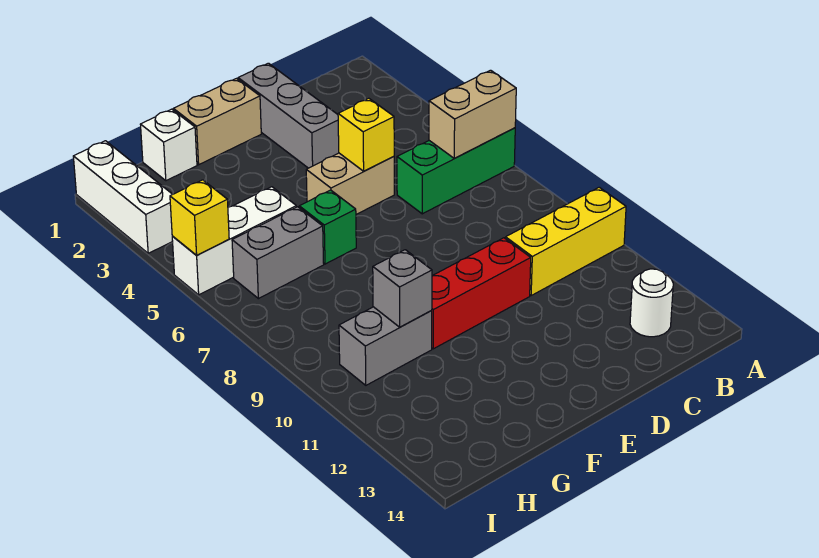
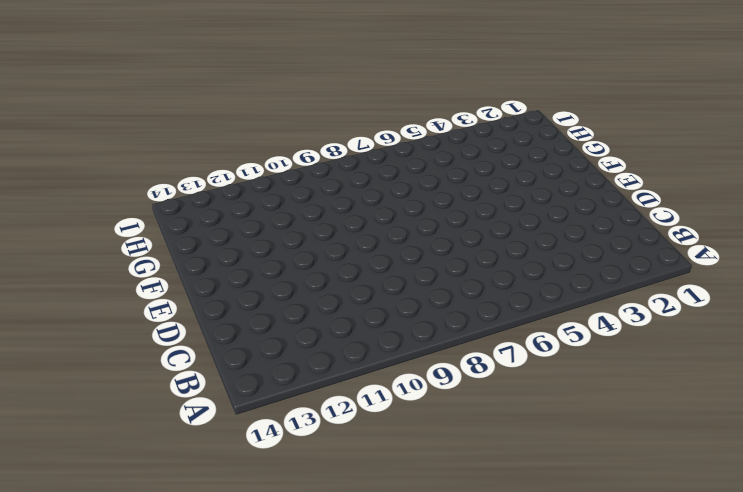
none -> green brick A6:C6 level 1
none -> yellow brick A10:C10 level 1
none -> white round brick B13 level 1

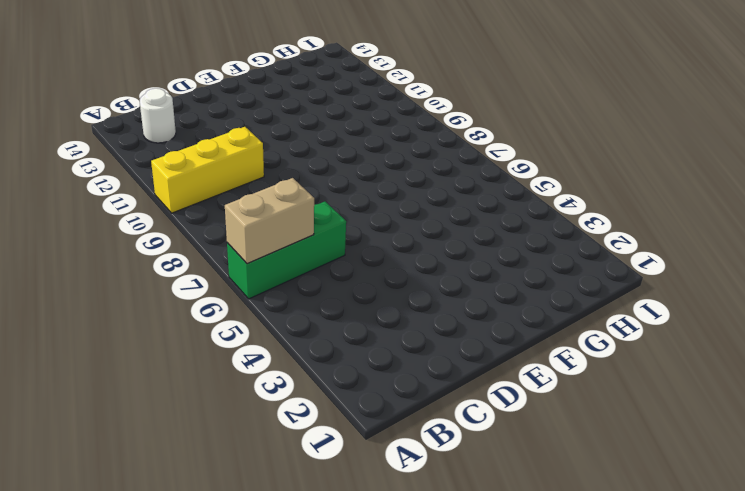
none -> grey brick D1:D3 level 1
none -> tan brick D5:E5 level 1
none -> red brick D10:F10 level 1

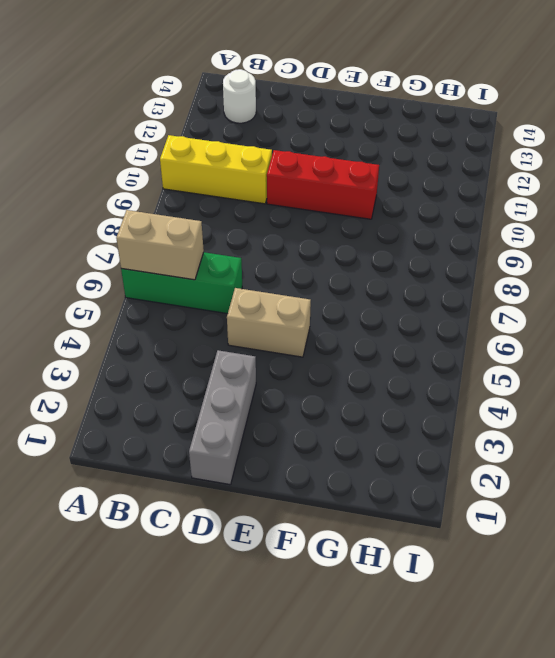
none -> tan brick E1:F1 level 1
none -> green brick F6 level 1
none -> white brick G1 level 1

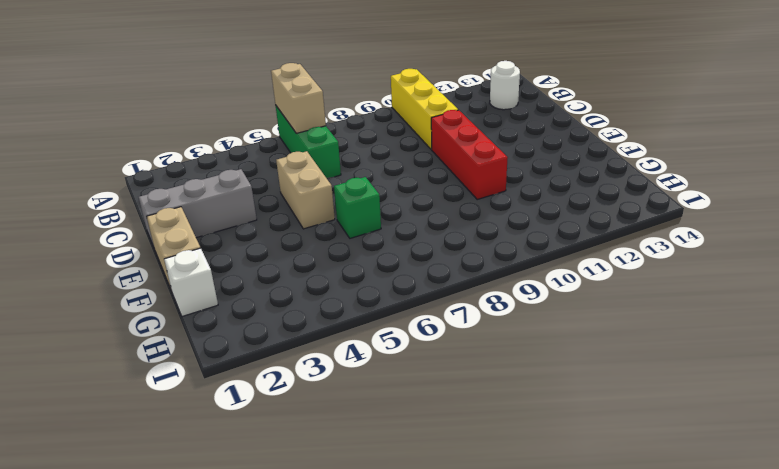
none -> white brick G5:I5 level 1
none -> grey brick G6:H6 level 1
none -> grey brick G10:H10 level 1

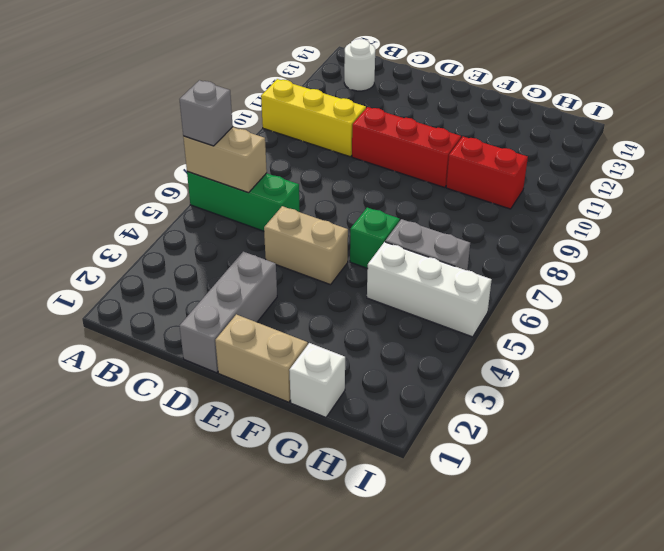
grey brick A6 level 3 -> grey brick G10 level 2
red brick G10:H10 level 1 -> grey brick G10:H10 level 1
none -> white brick I1:I3 level 1
none -> yellow brick D5 level 2
none -> yellow brick I5 level 2

